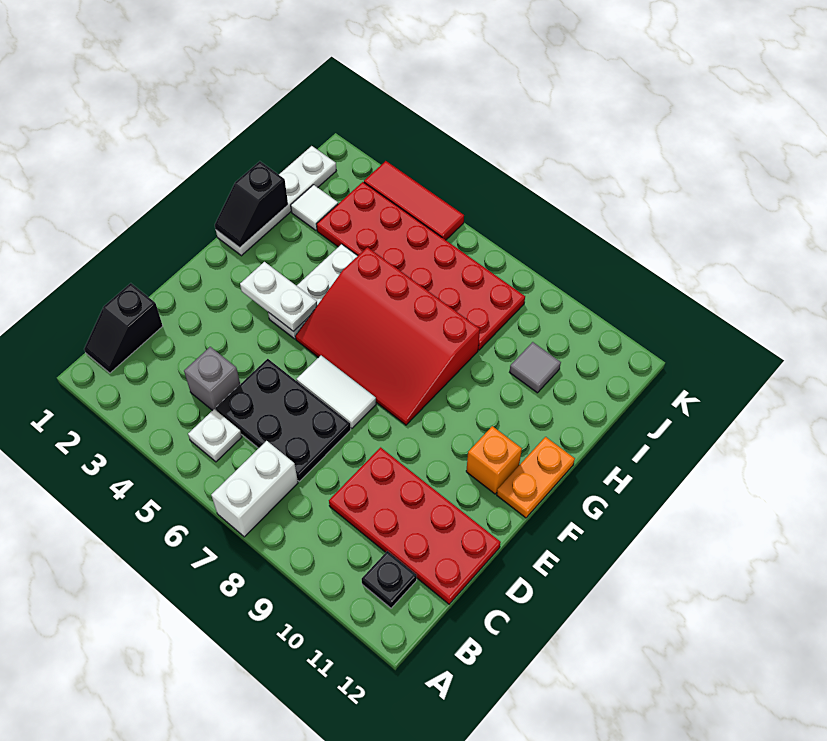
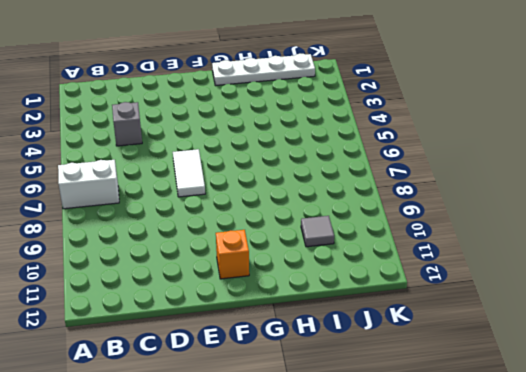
none -> black slope B1:C1 level 1 top C
none -> white plate B5 level 1
none -> black plate B11 level 1

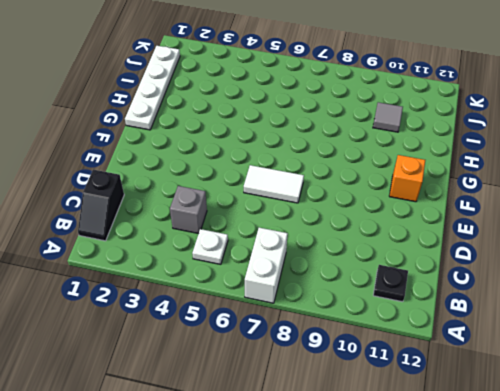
none -> black plate C5:D7 level 1
none -> red plate C9:D12 level 1
none -> white plate F4:H4 level 1

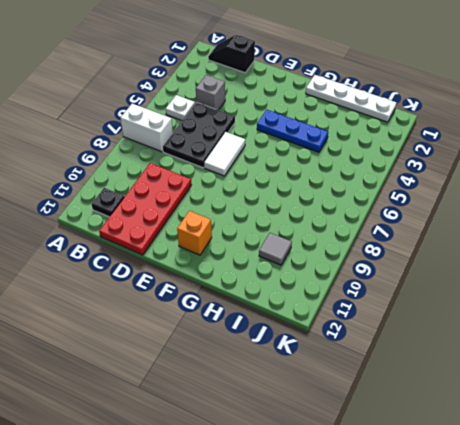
blue plate F4:H4 level 1 -> white plate F4:H4 level 1
none -> red slope F5:H8 level 1 top H
none -> orange plate F12:G12 level 1
none -> white tile I2 level 1

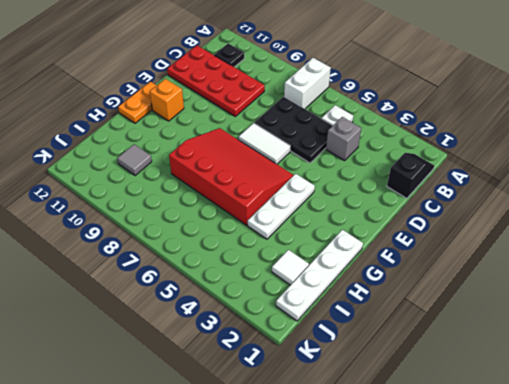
none -> red plate I3:J8 level 1
none -> red tile K3:K5 level 1
none -> white plate F3:F4 level 2

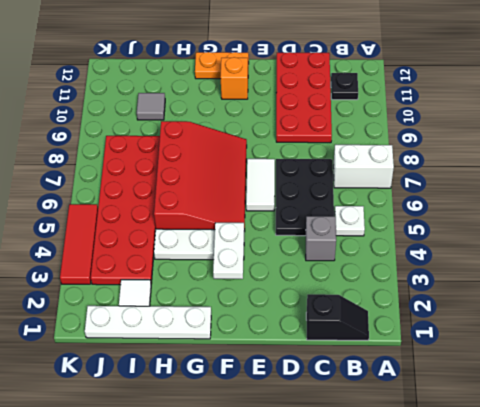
none -> black slope G1:H1 level 2 top H

